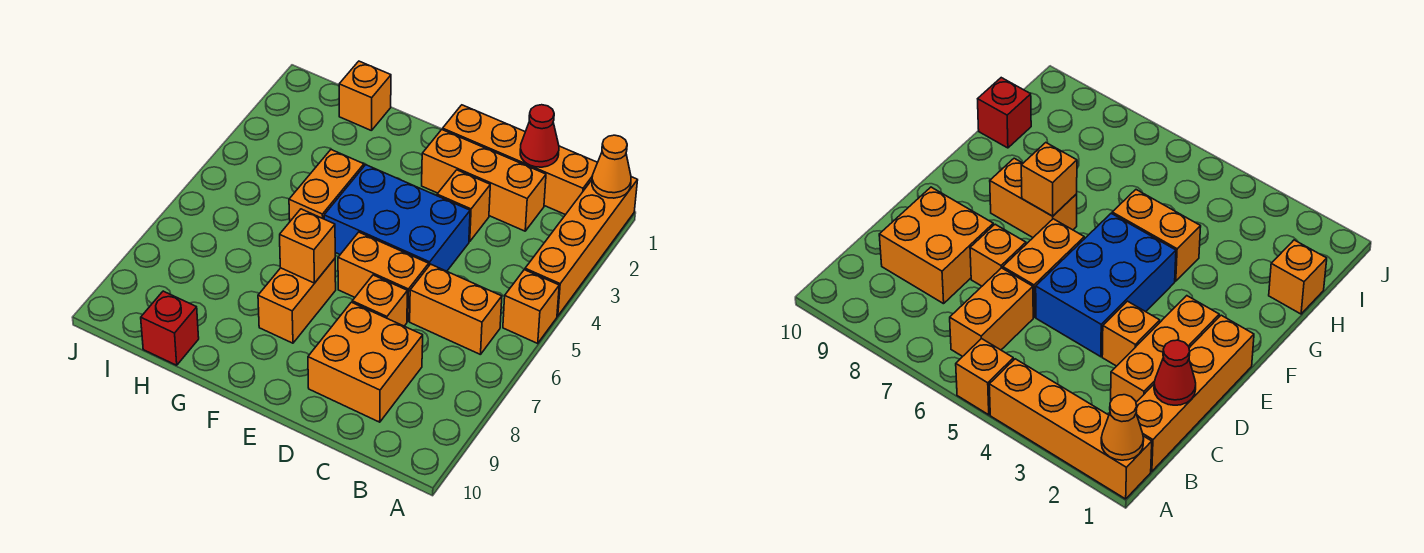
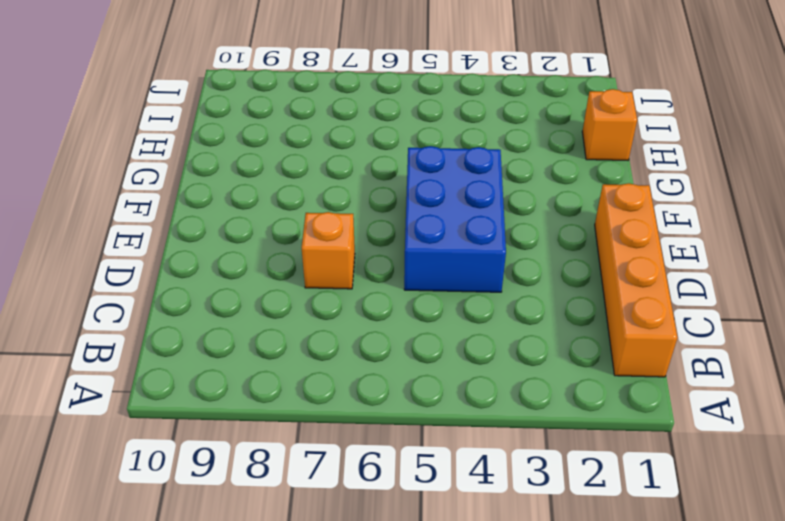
none -> orange brick A1:A4 level 1
none -> orange brick A5 level 1
none -> orange brick B6:C6 level 1

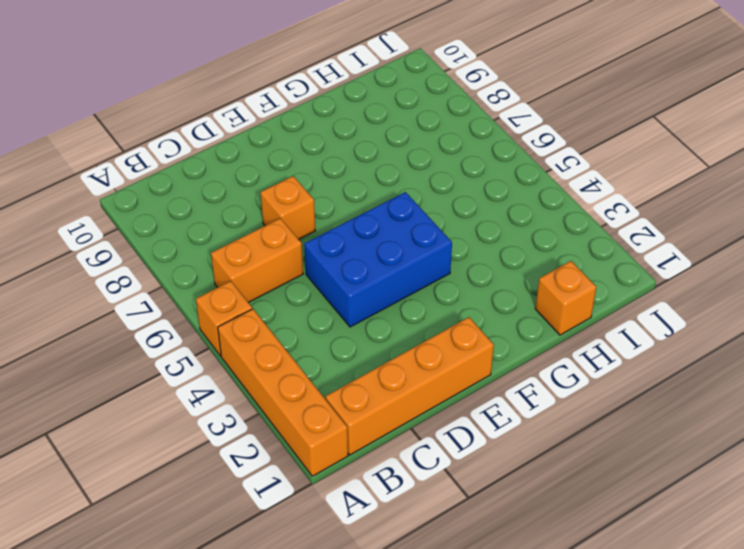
none -> orange brick C2:E2 level 1
none -> orange brick C8:D9 level 1
none -> orange brick D3 level 1

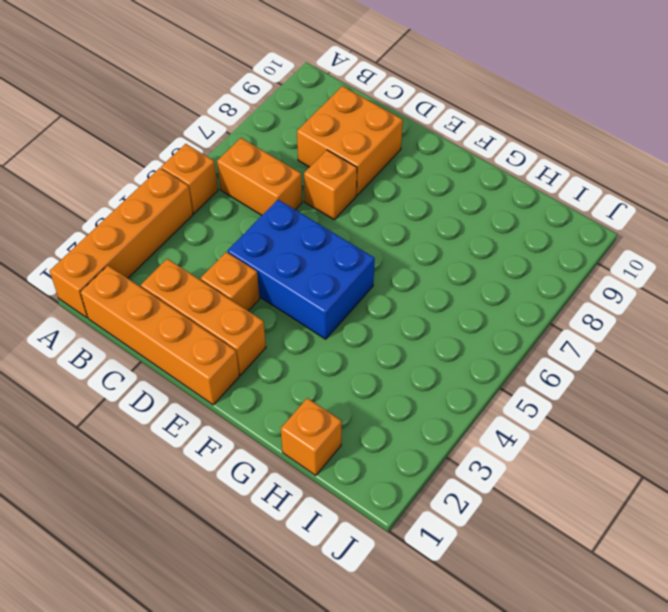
none -> orange brick D6:E6 level 1
none -> orange brick F7:F8 level 1
none -> orange brick G4:G5 level 1

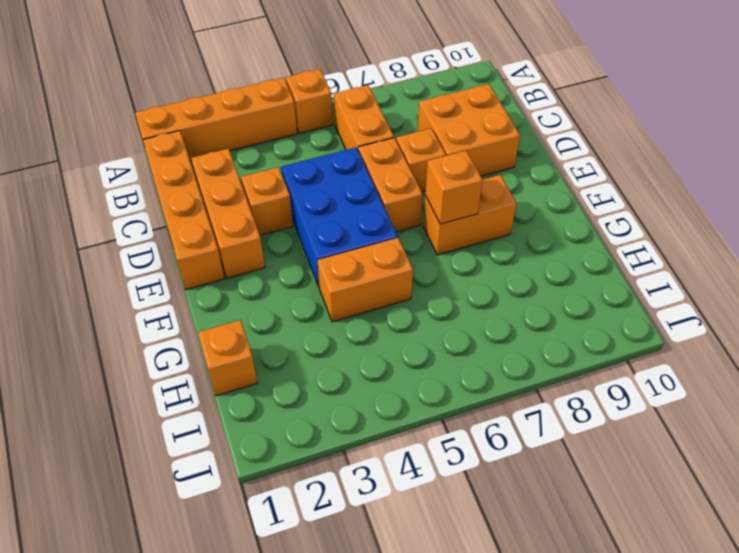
none -> red brick H10 level 1
none -> orange cone A1 level 2
none -> red cone C1 level 2

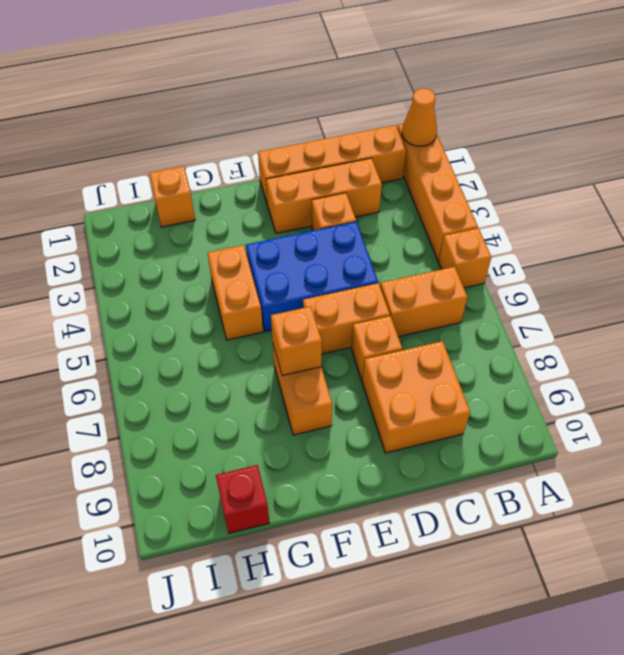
none -> red cone C1 level 2

